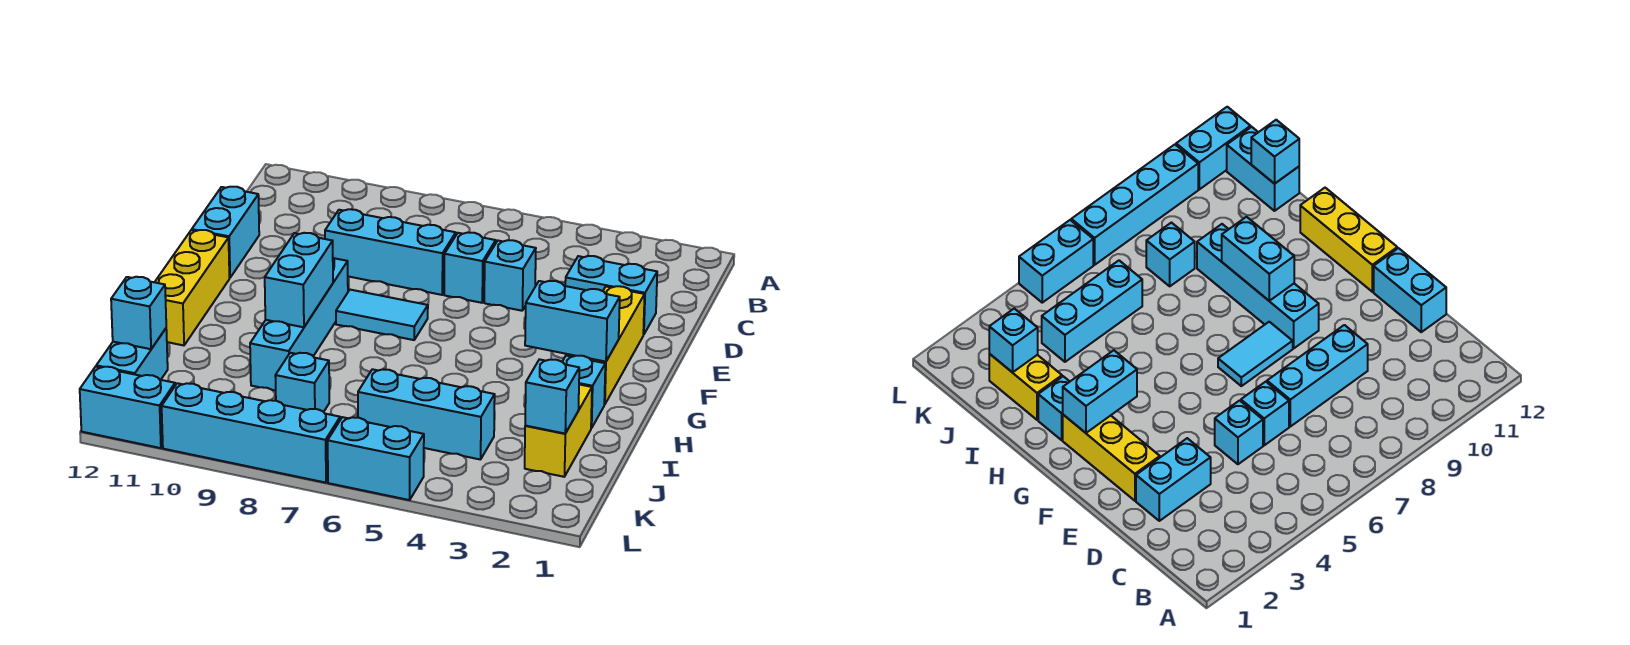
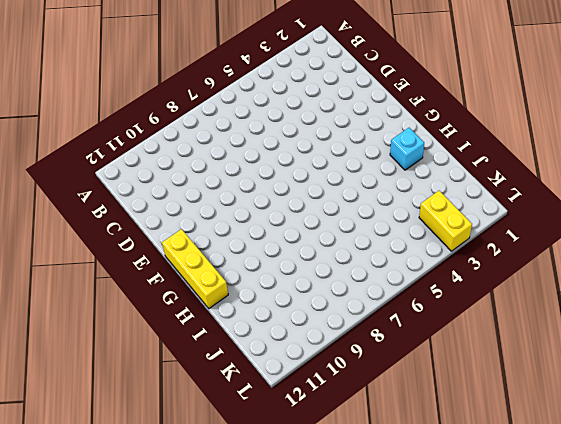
yellow brick K3:L3 level 1 -> yellow brick I2:J2 level 1
none -> cyan brick D2:D3 level 1
none -> cyan brick D5 level 1
none -> cyan brick D6 level 1

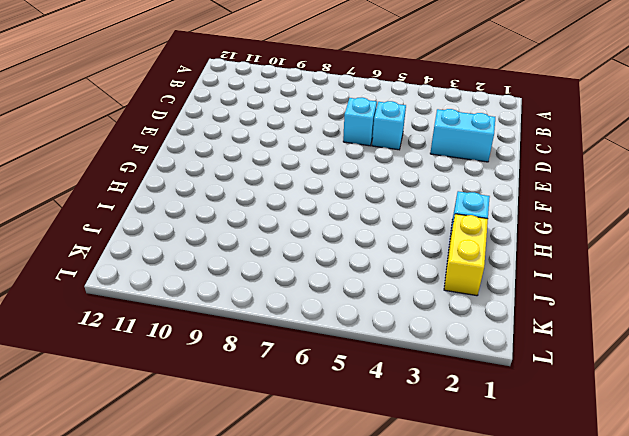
none -> cyan brick D7:D9 level 1
none -> cyan brick D12:E12 level 1
none -> yellow brick E2:G2 level 1

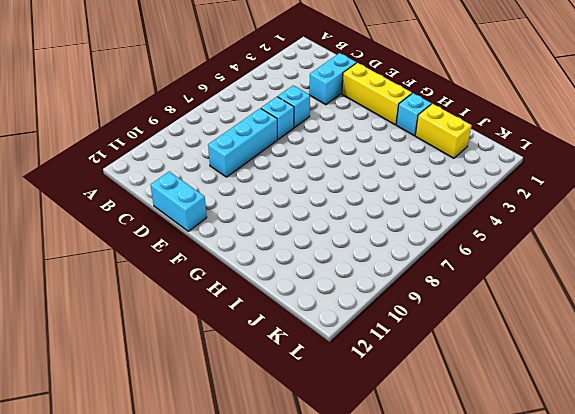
none -> cyan tile F7:F8 level 1
none -> cyan brick F9:I9 level 1
none -> yellow brick F12:H12 level 1

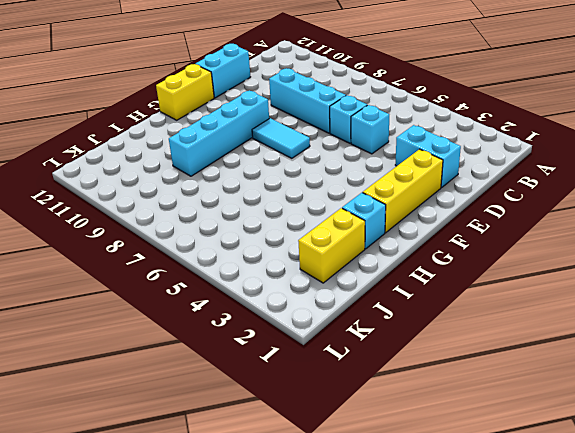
yellow brick F12:G12 level 1 -> yellow brick F12:H12 level 1
none -> cyan brick J4:J6 level 1
none -> cyan brick J8 level 1
none -> cyan brick J12:K12 level 1

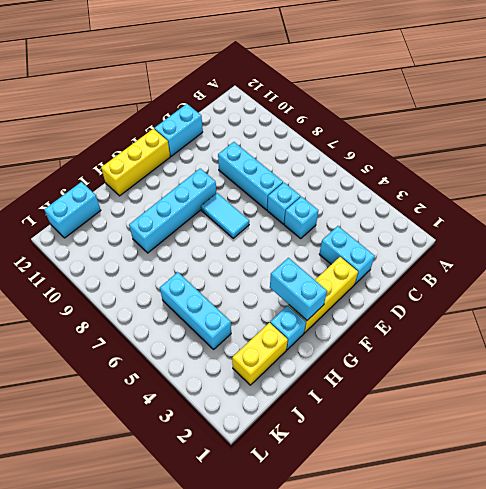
none -> cyan brick J8 level 1
none -> cyan brick L5:L6 level 1
none -> cyan brick L7:L10 level 1

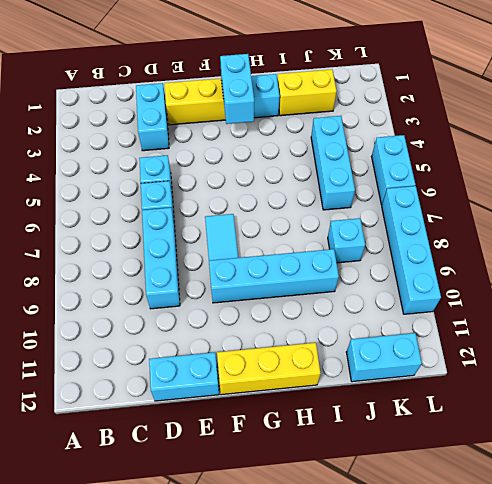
none -> cyan brick L11:L12 level 1
none -> cyan brick G9:H9 level 2
none -> cyan brick J2 level 2

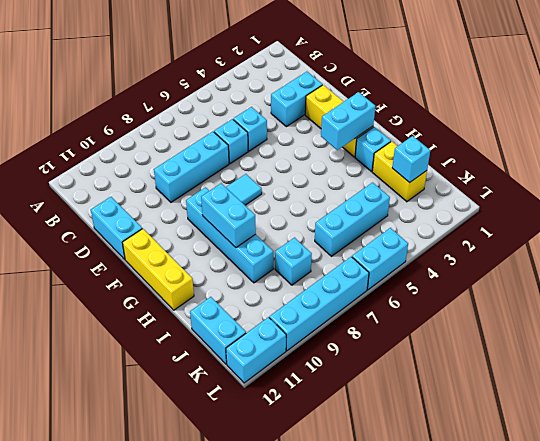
none -> cyan brick J12 level 2

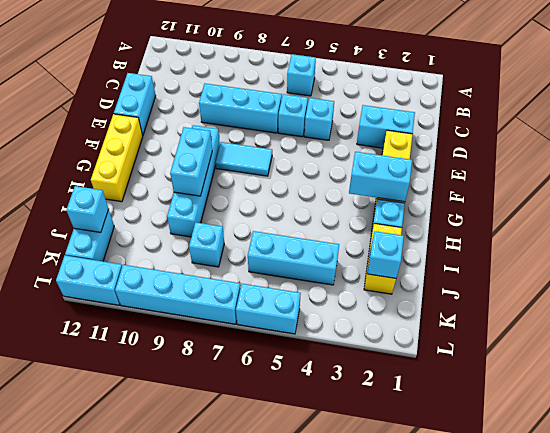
cyan brick B6 level 1 -> none

